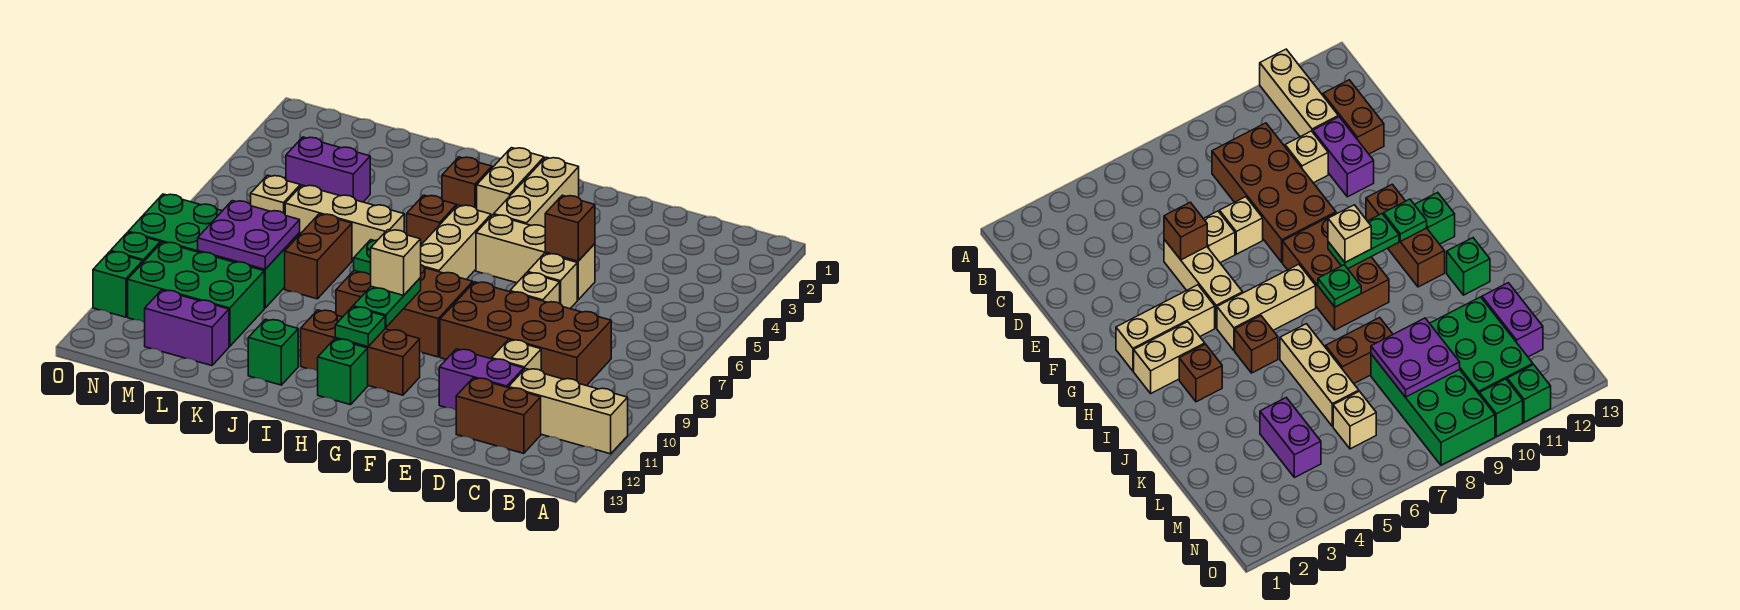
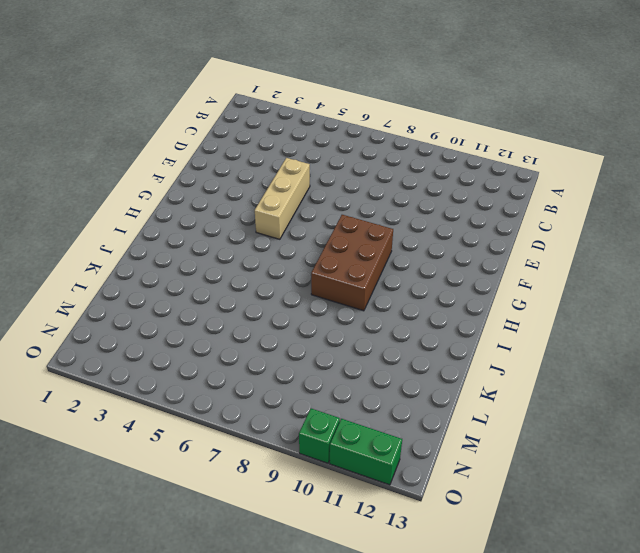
green brick O11:O12 level 1 -> green brick O11 level 1
none -> tan brick A11:C11 level 1
none -> brown brick C8:F9 level 1
none -> brown brick C12:D12 level 1
none -> tan brick D10 level 1

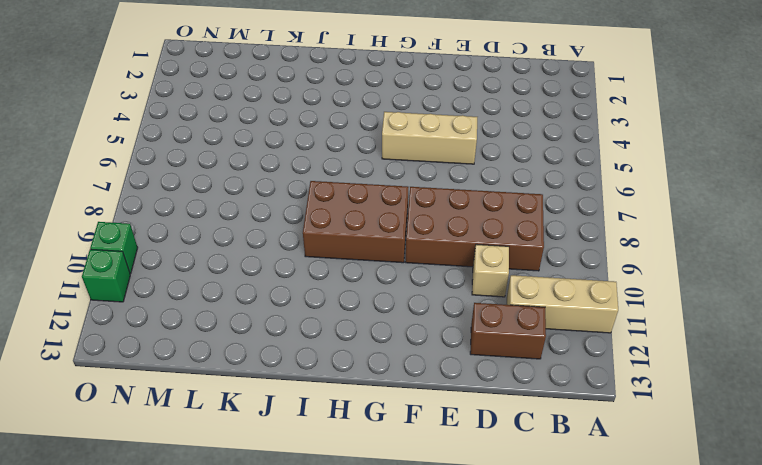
none -> purple brick D11:E11 level 1
none -> tan brick E6 level 1
none -> tan brick E7 level 1
none -> tan brick G2:G4 level 1

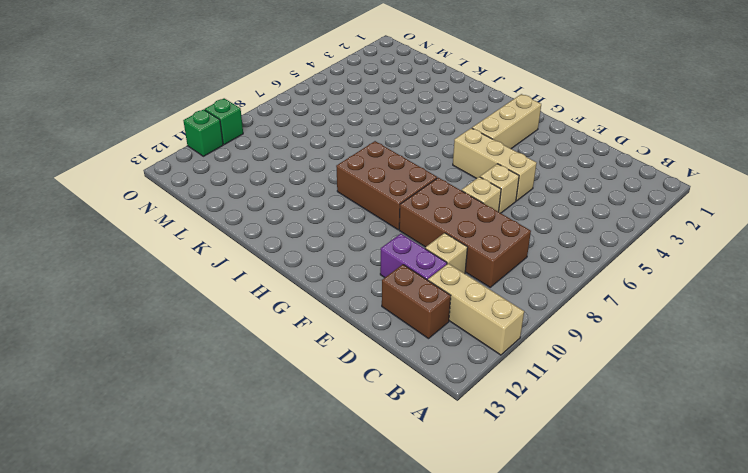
none -> brown brick G11:I11 level 1
none -> tan brick H2:H3 level 1
none -> tan brick H5:H7 level 1
none -> green brick H12 level 1

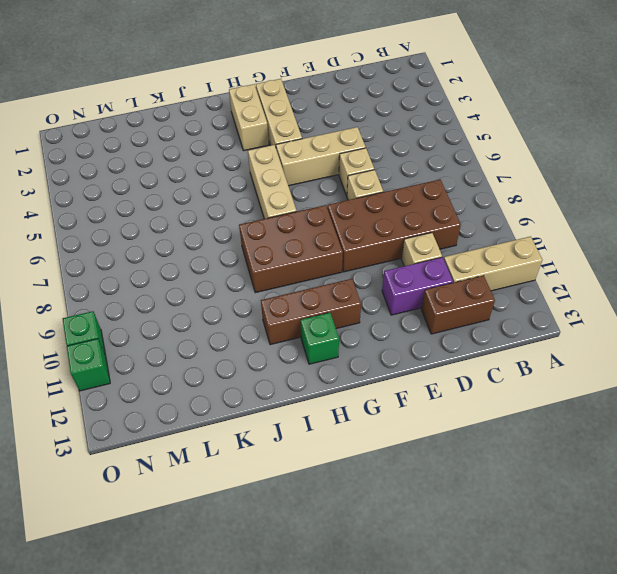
none -> brown brick I3 level 1
none -> brown brick I5 level 1
none -> tan brick J6:L6 level 1
none -> green brick J12 level 1

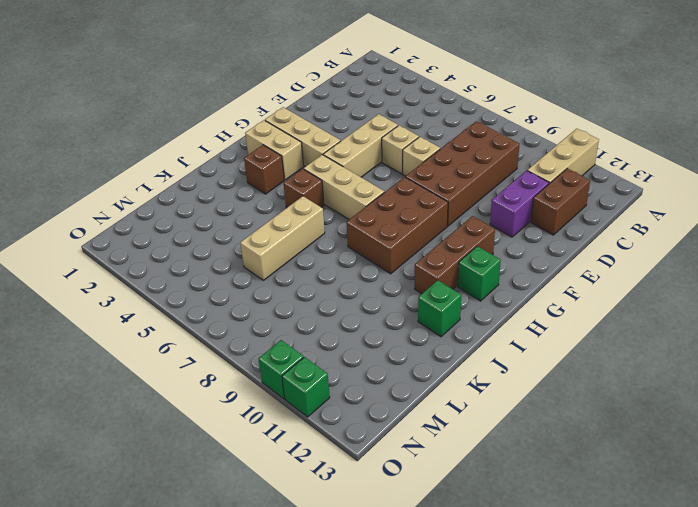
none -> tan brick D10 level 1
none -> brown brick K7:K8 level 1
none -> purple brick L4:M4 level 1
none -> green brick L8:O9 level 1

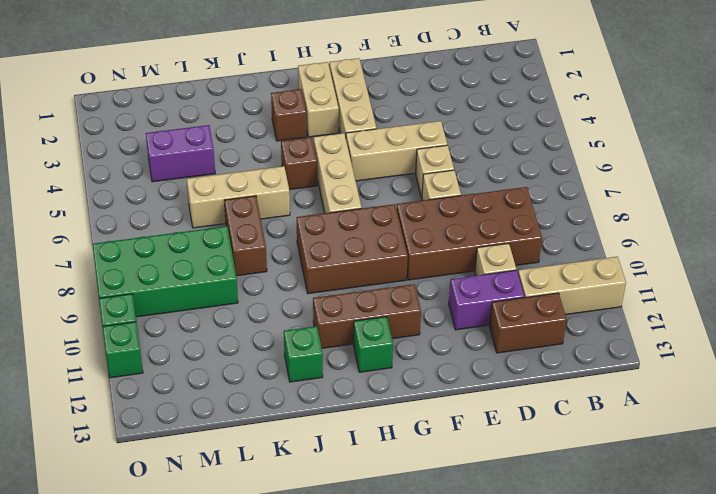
none -> green brick L10:N11 level 1
none -> purple brick L12:M12 level 1
none -> tan brick M6 level 1
none -> brown brick E5 level 2

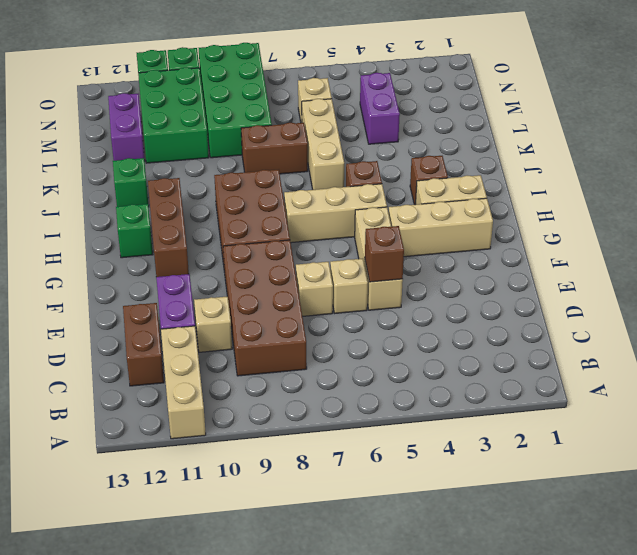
none -> green plate H9:H10 level 2
none -> green plate H11 level 2
none -> green plate I8 level 2
none -> purple plate L8:M9 level 2

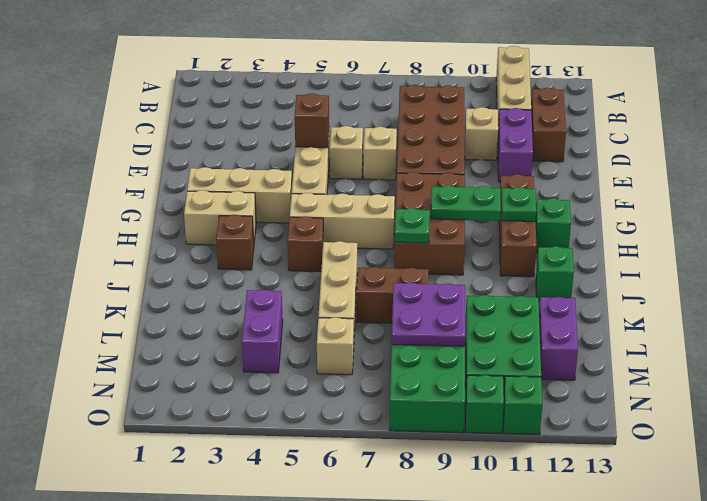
none -> tan brick H9 level 3

